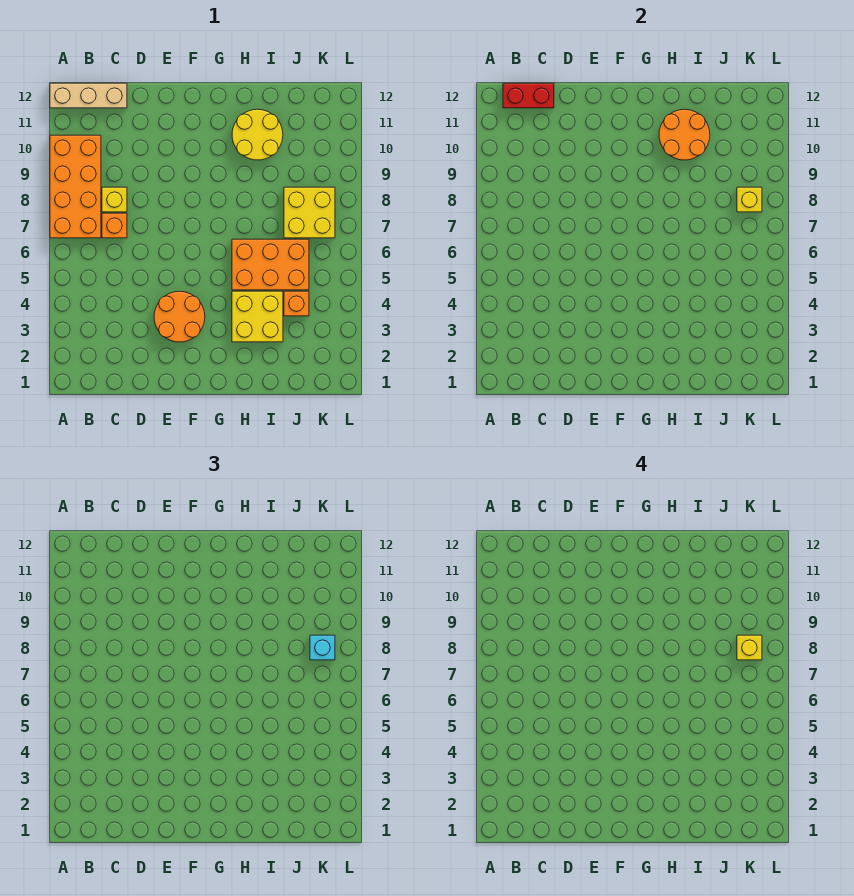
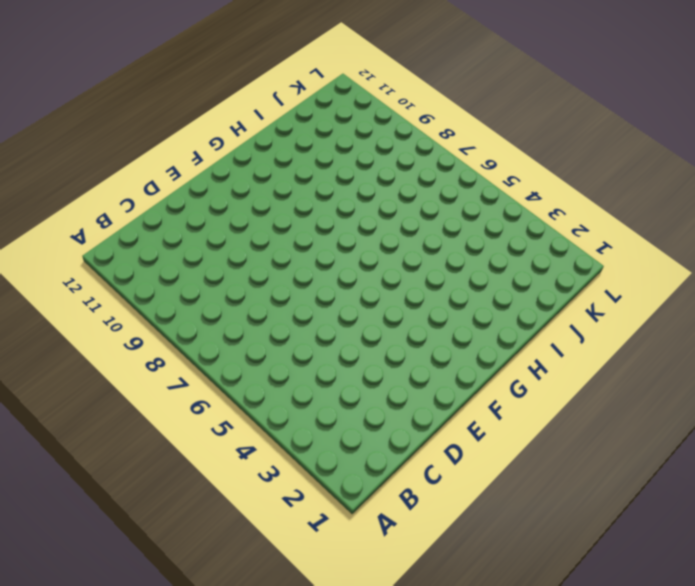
none -> orange brick A7:B10 level 1
none -> tan brick A12:C12 level 1
none -> orange brick C7 level 1

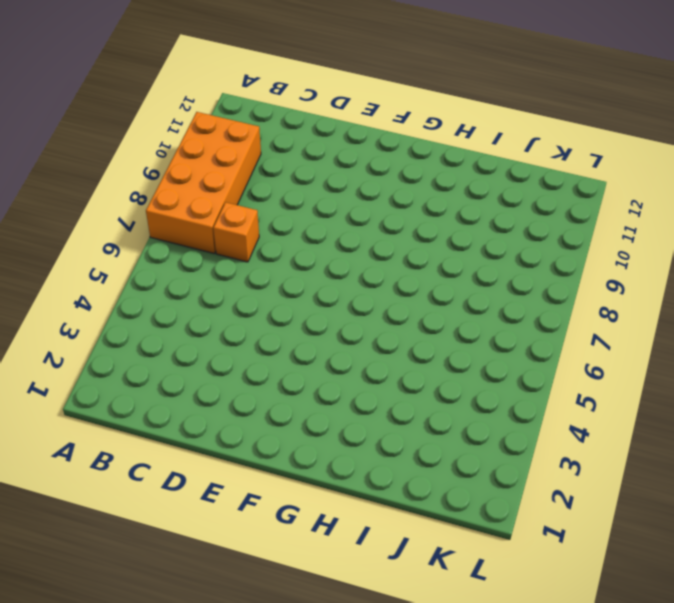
none -> tan brick A12:C12 level 1
none -> yellow brick C8 level 1
none -> orange round brick E3:F4 level 1

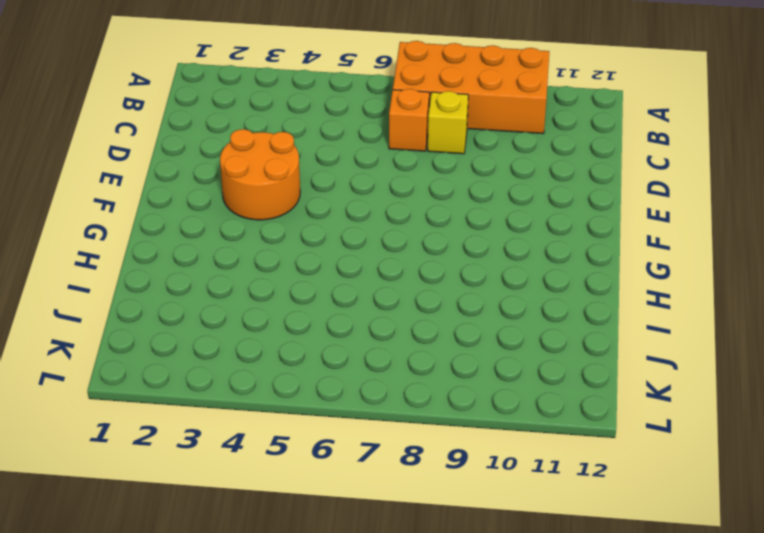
none -> tan brick A12:C12 level 1
none -> yellow brick H3:I4 level 1
none -> orange brick H5:J6 level 1

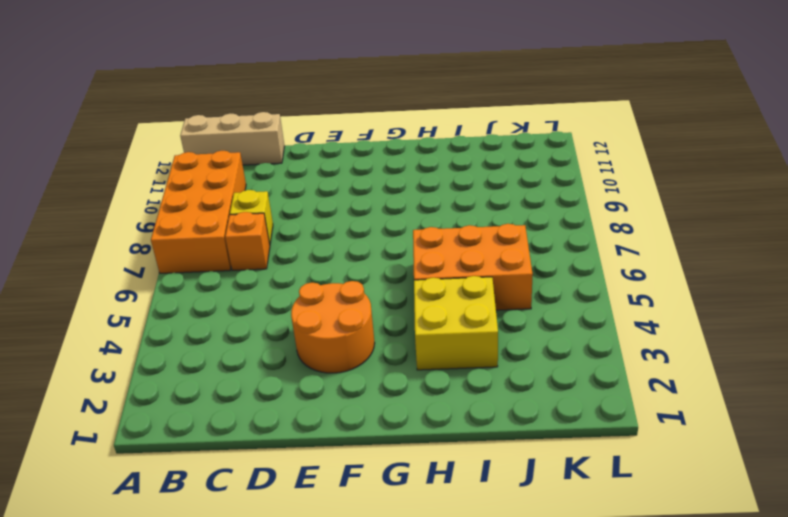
none -> yellow round brick H10:I11 level 1
none -> orange brick J4 level 1
none -> yellow brick J7:K8 level 1

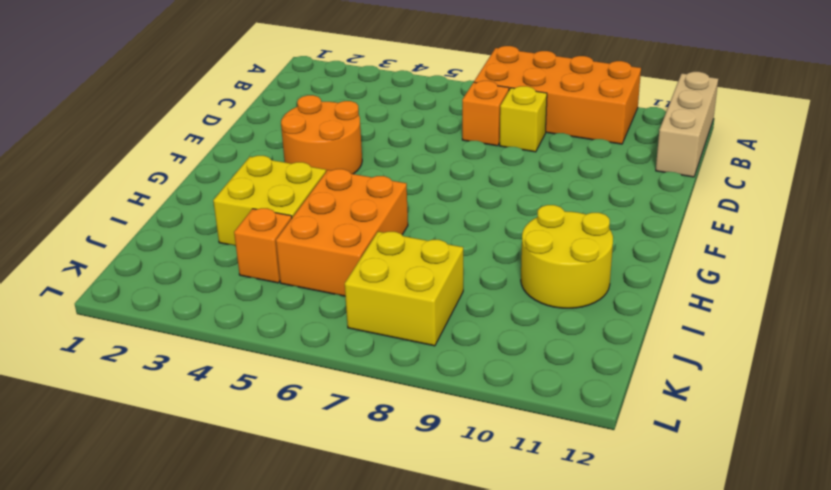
none -> red brick B12:C12 level 2
none -> orange round brick H10:I11 level 2
none -> yellow brick K8 level 2

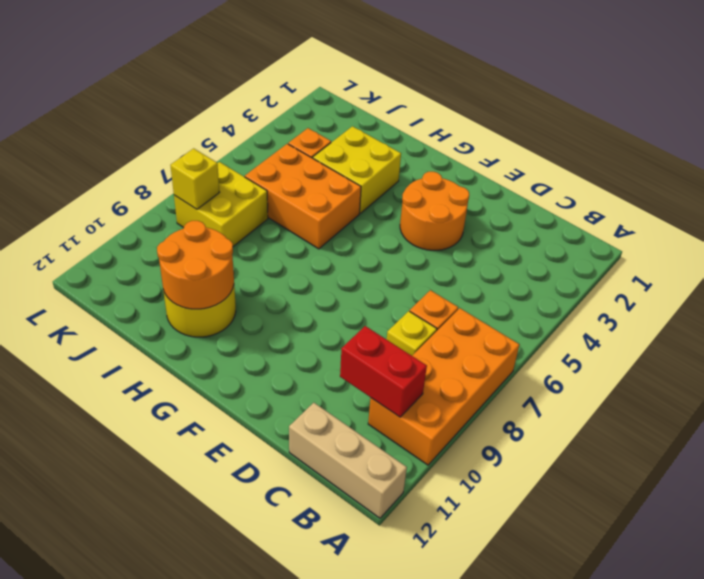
red brick B10:C10 level 2 -> red brick B12:C12 level 2
none -> cyan brick K8 level 3
none -> yellow brick K8 level 4

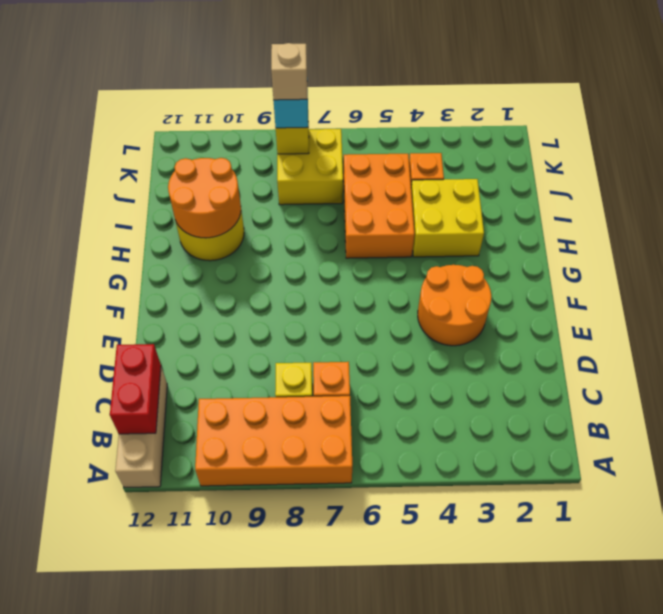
tan brick K8 level 4 -> yellow brick K8 level 4

